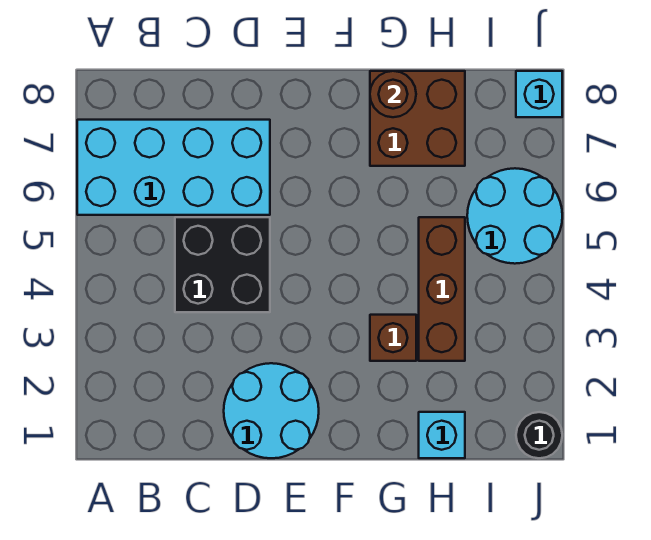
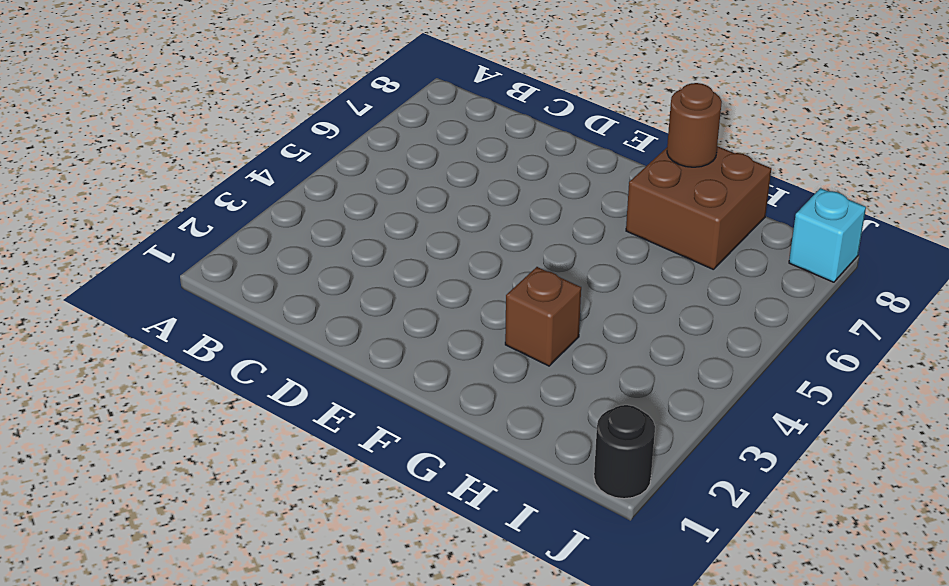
none -> cyan brick A6:D7 level 1
none -> black brick C4:D5 level 1

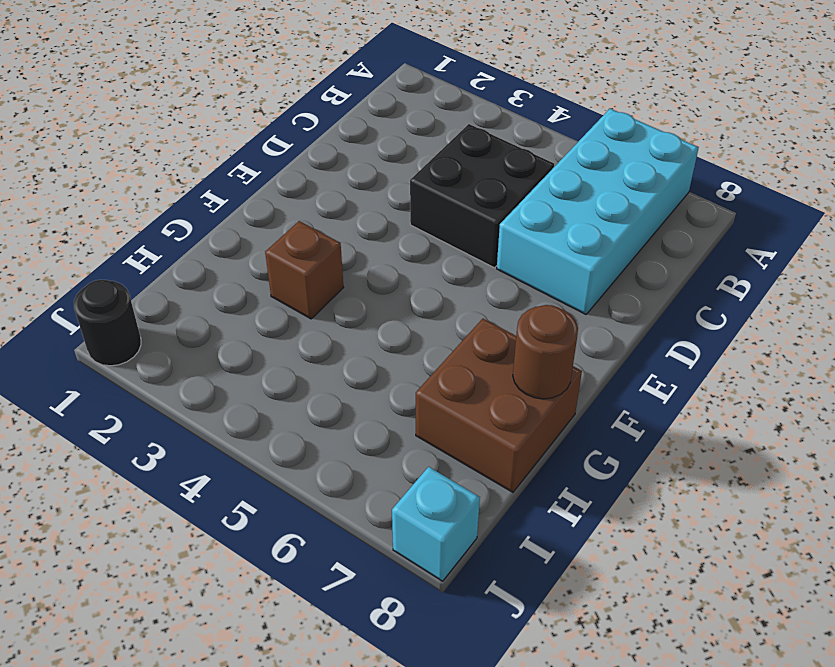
none -> cyan round brick D1:E2 level 1
none -> cyan brick H1 level 1

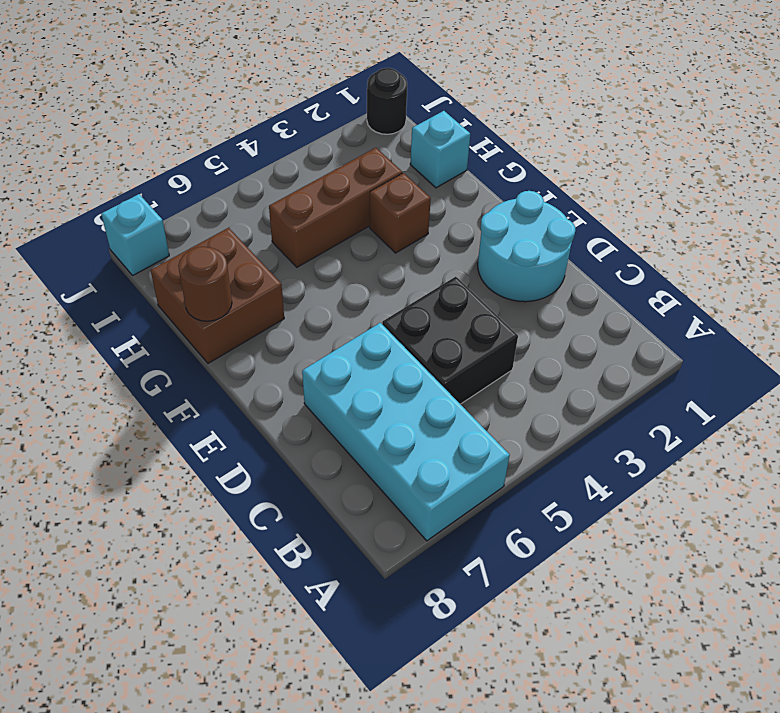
none -> cyan round brick I5:J6 level 1

